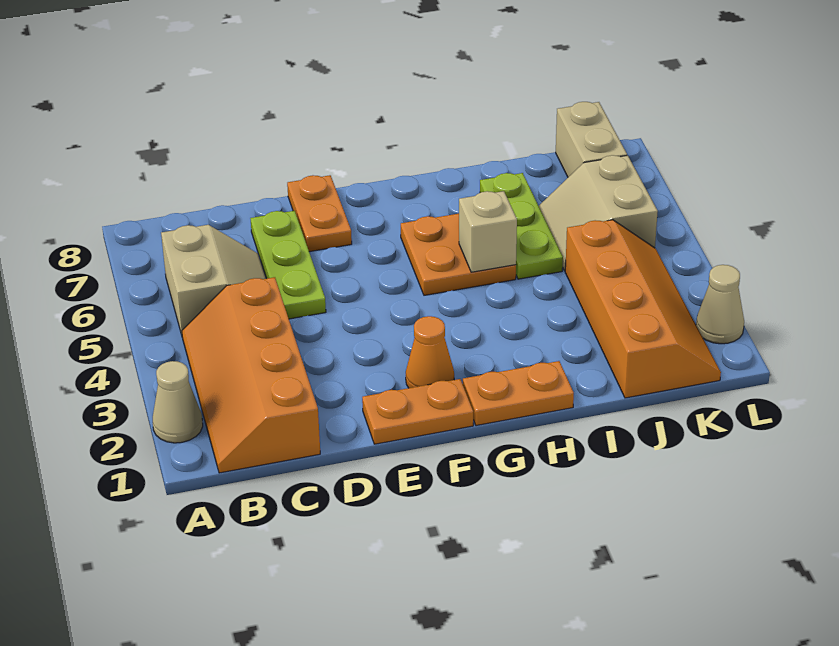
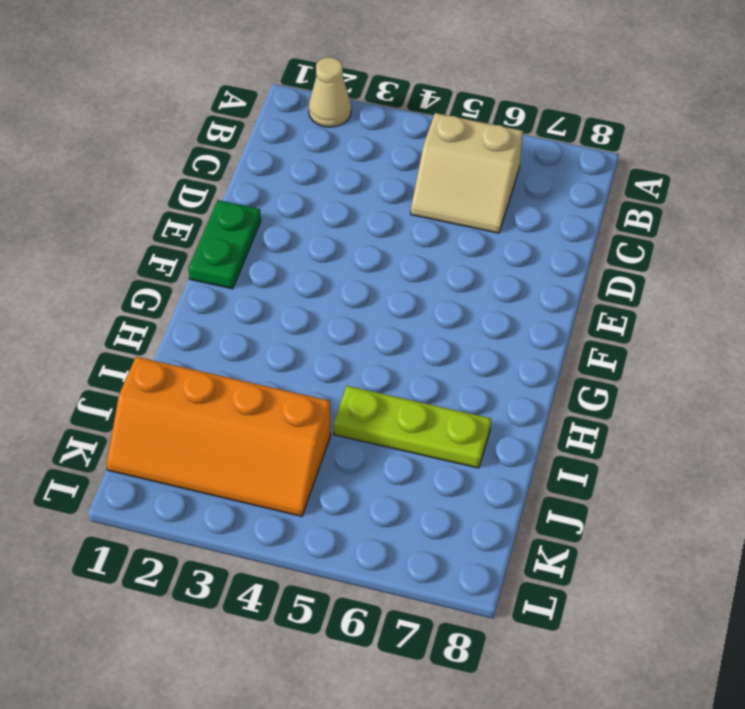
green plate E1:F1 level 1 -> orange plate E1:F1 level 1
none -> orange slope B1:C4 level 1 top C
none -> lime plate D5:D7 level 1
none -> orange plate E7:E8 level 1

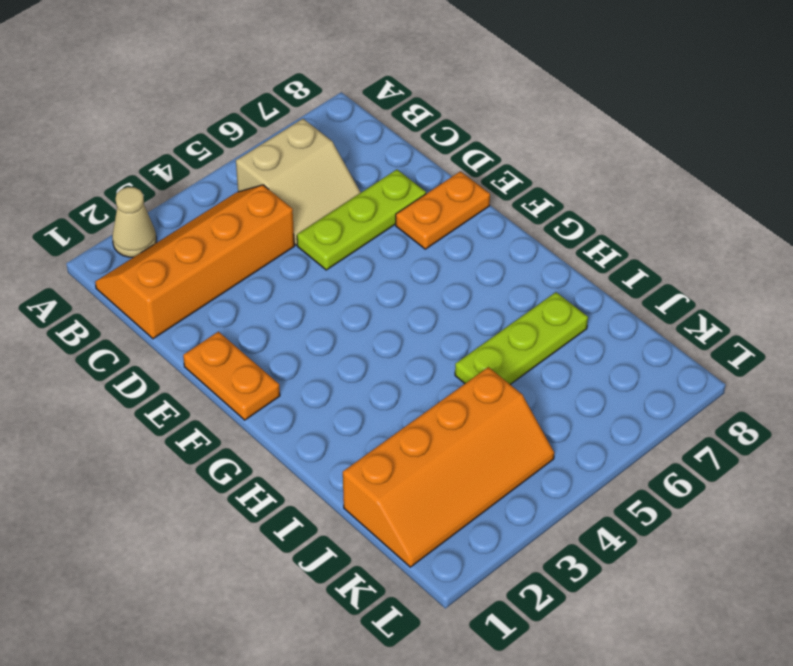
none -> orange cone F2 level 1
none -> orange plate G1:H1 level 1
none -> orange plate G5:H6 level 1

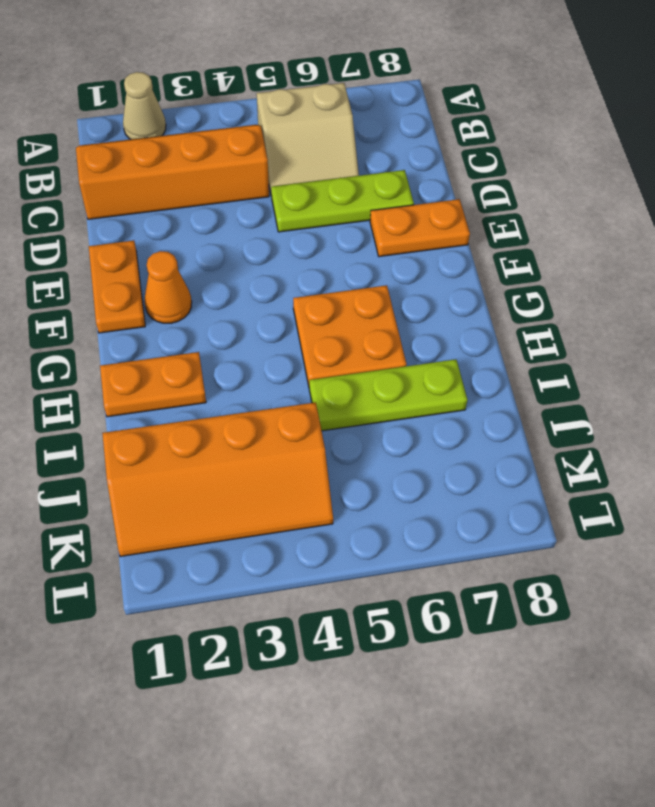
orange plate H1:H2 level 1 -> orange plate G1:H1 level 1
none -> tan slope J5:K6 level 1 top K
none -> tan brick K7:K8 level 1
none -> tan cone L2 level 1

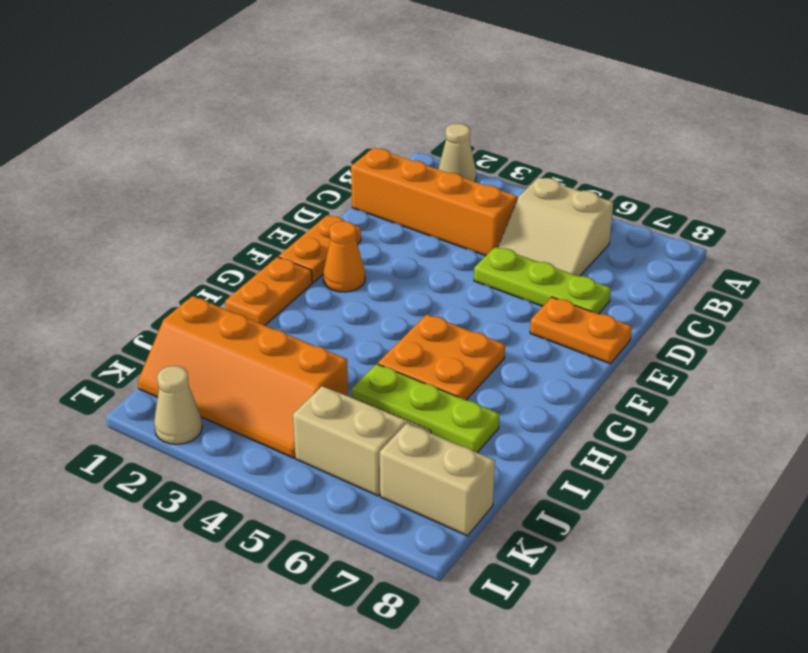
none -> tan brick H5 level 2

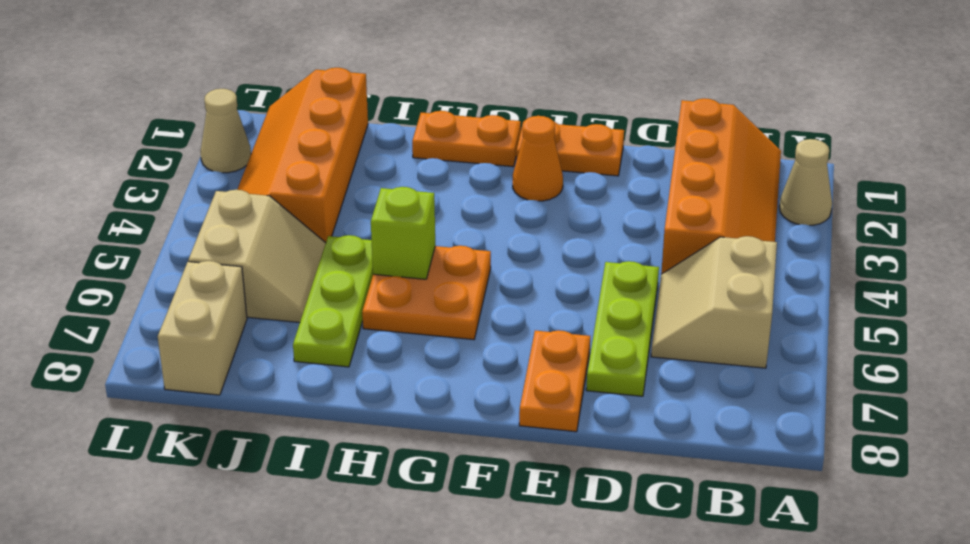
lime brick H5 level 2 -> tan brick H5 level 2

